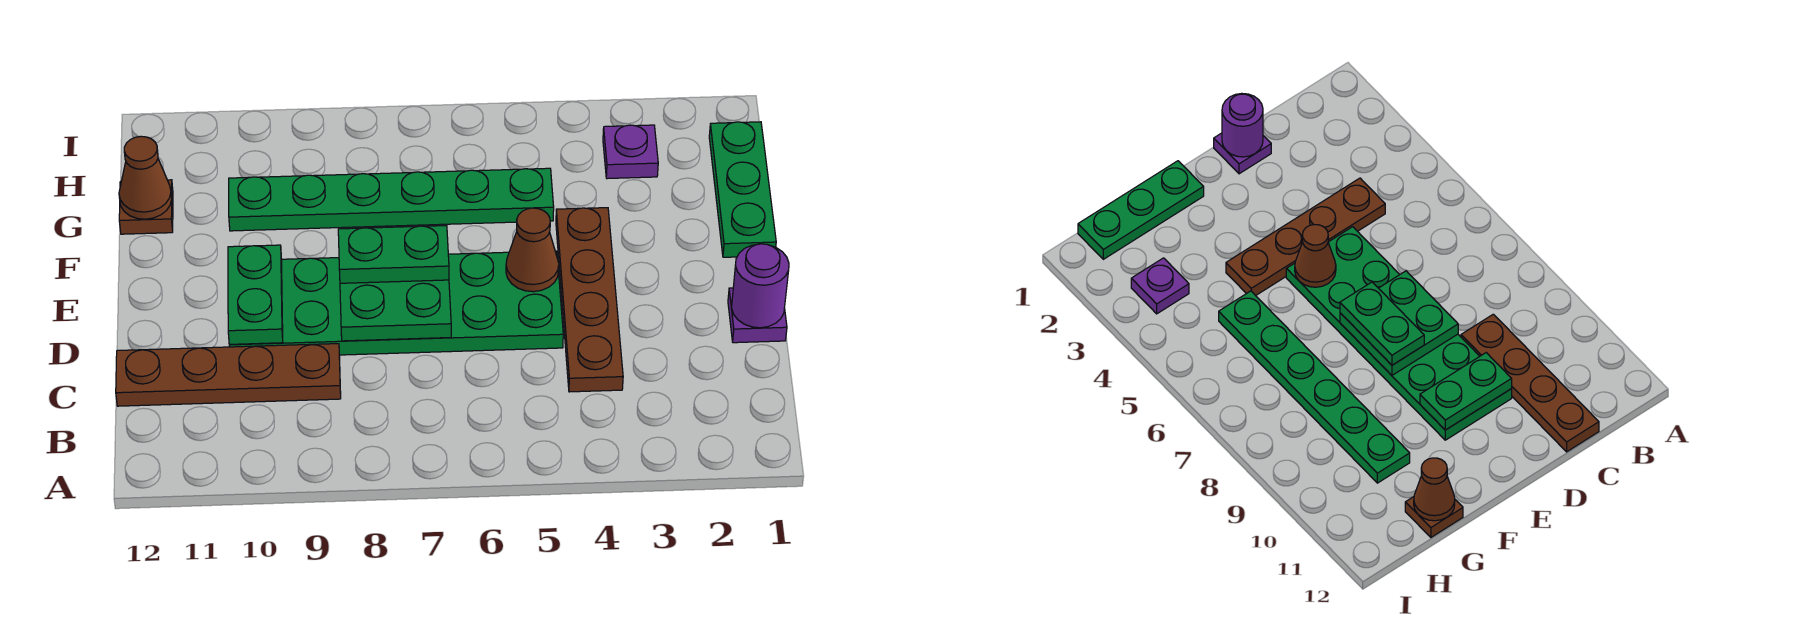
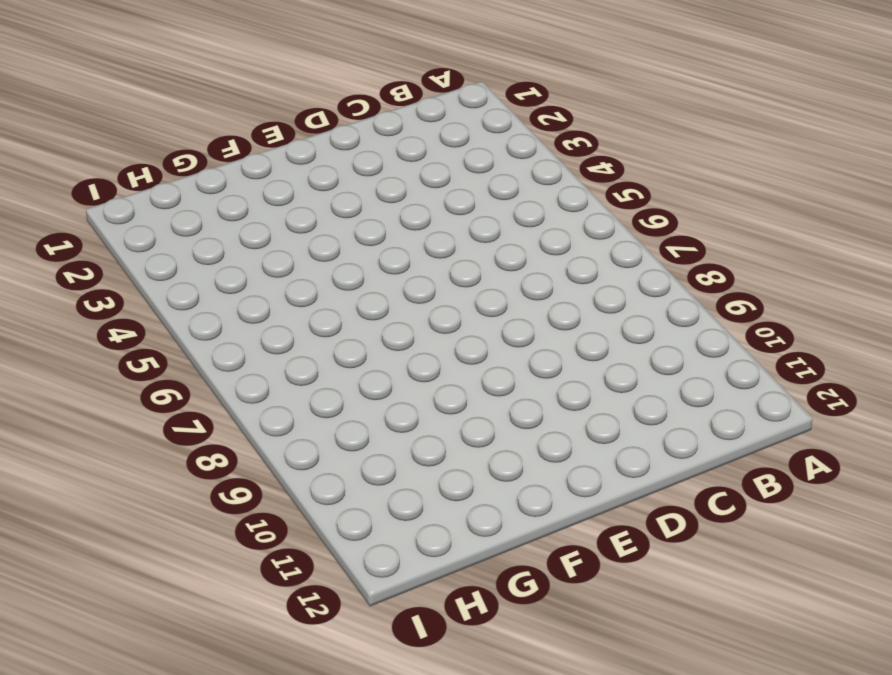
none -> brown plate C4:F4 level 1
none -> brown plate C9:C12 level 1
none -> purple plate D1 level 1

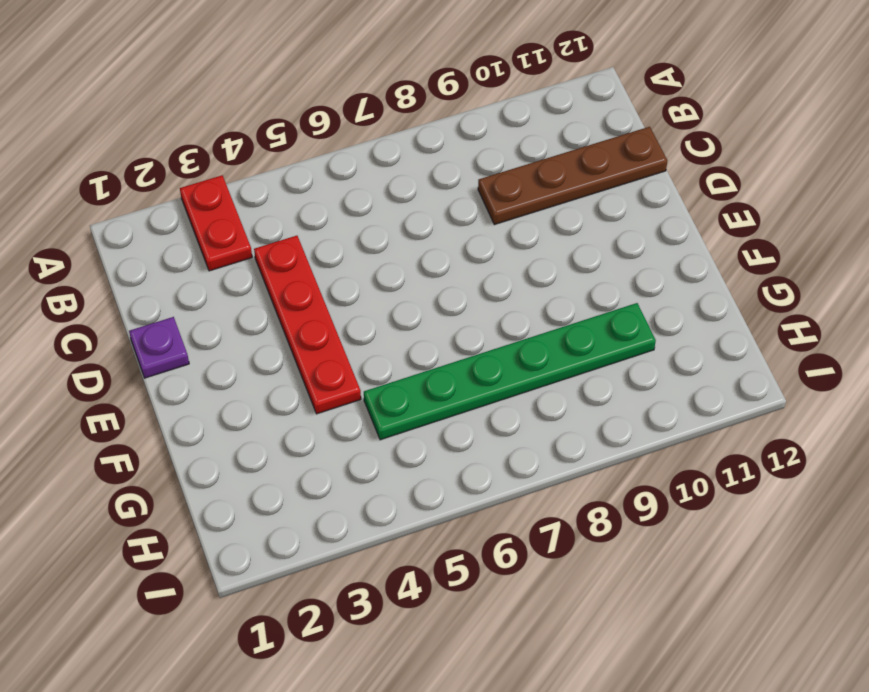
red plate A3:B3 level 1 -> none
red plate C4:F4 level 1 -> brown plate C4:F4 level 1
none -> green plate D5:E10 level 1
none -> green plate F1:H1 level 1
none -> brown plate G12 level 1

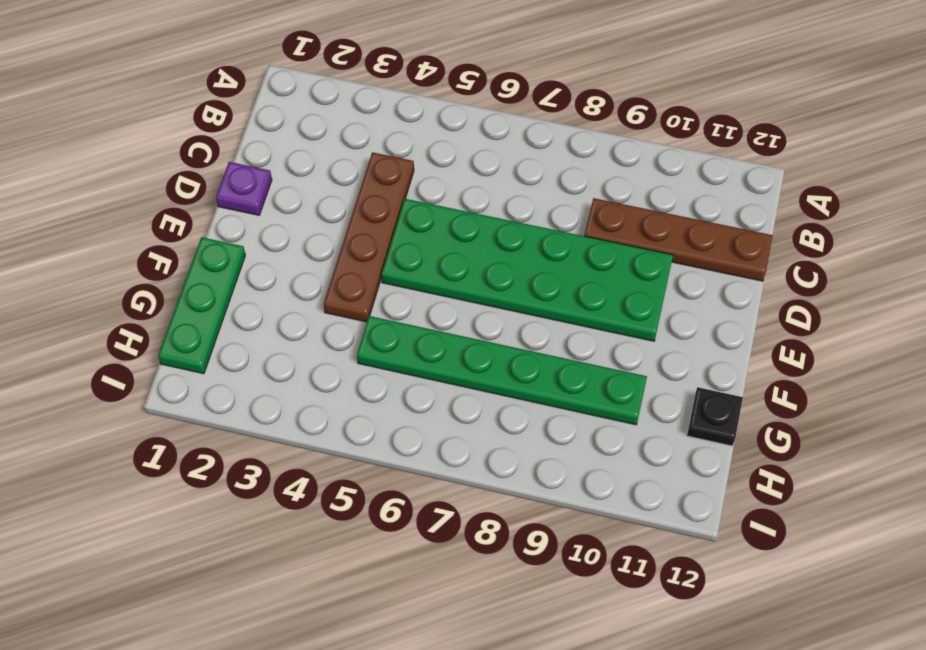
black plate G12 level 1 -> brown plate G12 level 1
none -> purple plate H3 level 1
none -> purple round brick D1 level 2
none -> green plate D7:E8 level 2

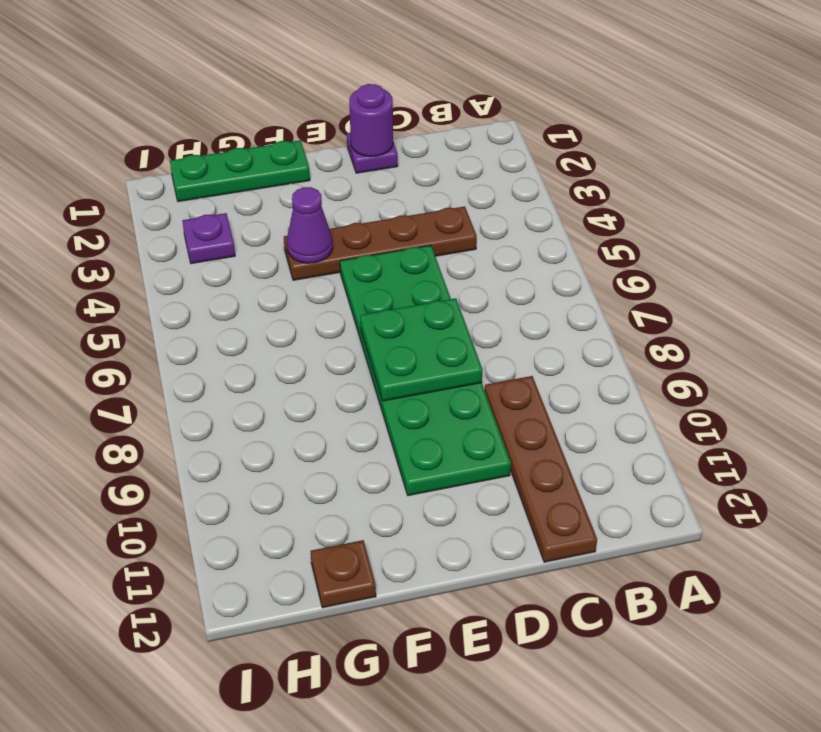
purple cone F4 level 2 -> none
none -> green plate G5:G10 level 1
none -> green plate D10:E10 level 2
none -> brown cone E5 level 2

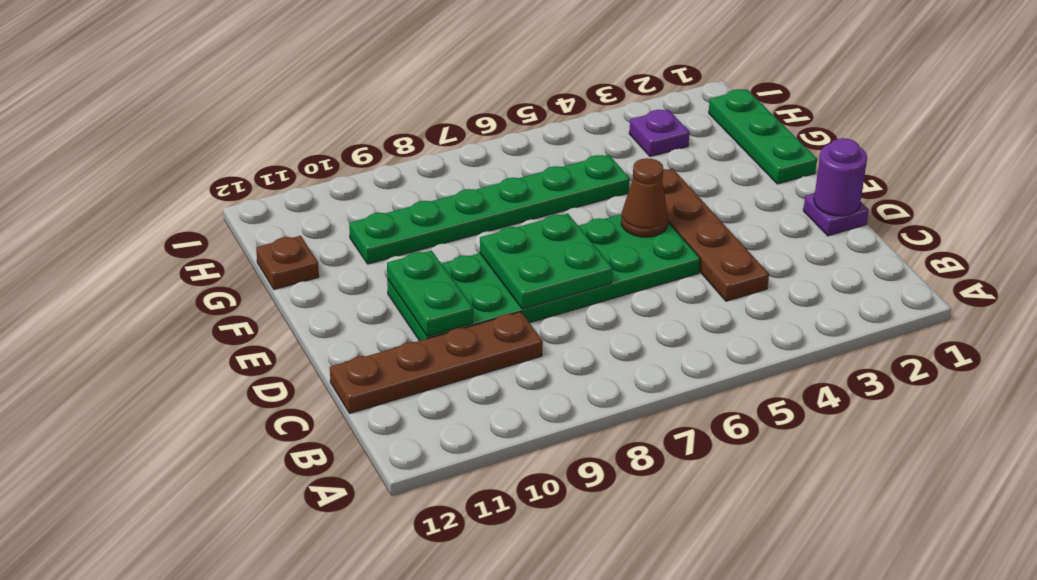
none -> brown cone G12 level 2
none -> green plate E7:E8 level 3

